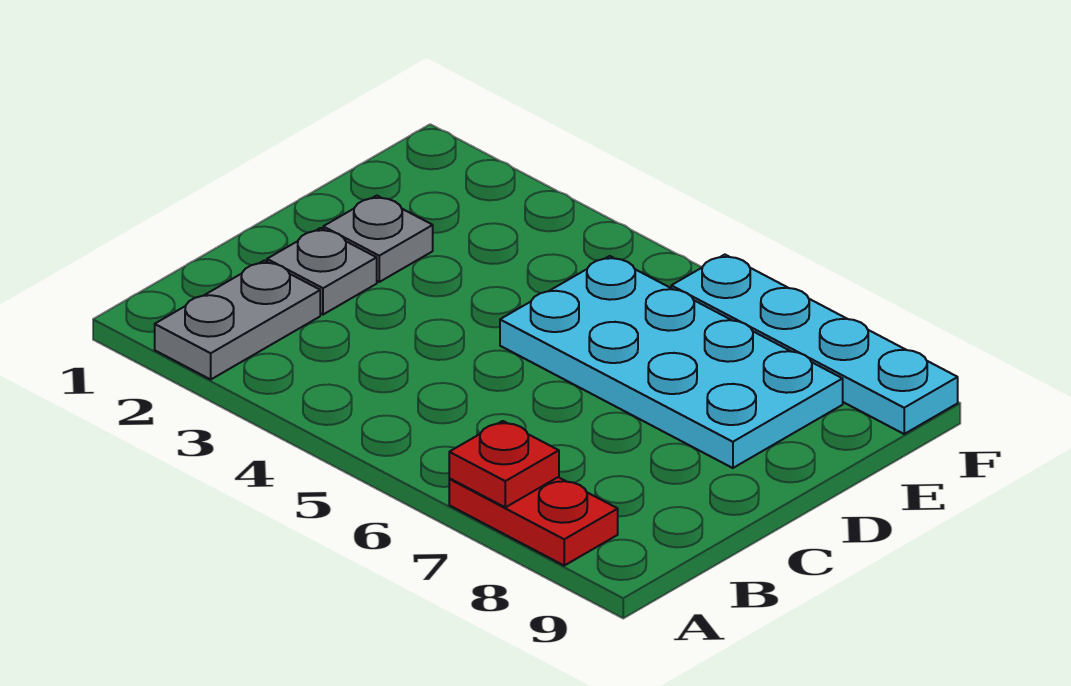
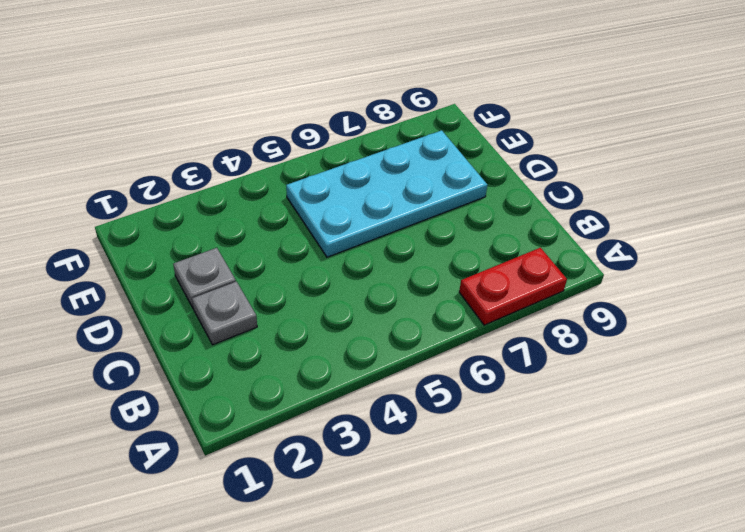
none -> grey plate A2:B2 level 1
none -> cyan plate F6:F9 level 1

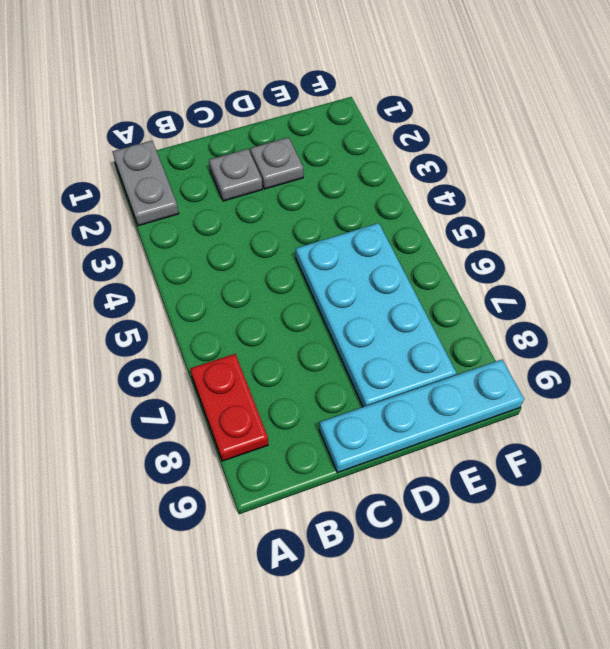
grey plate A1:A2 level 1 -> grey plate A2:B2 level 1
cyan plate C9:F9 level 1 -> cyan plate F6:F9 level 1
none -> red plate A7 level 2

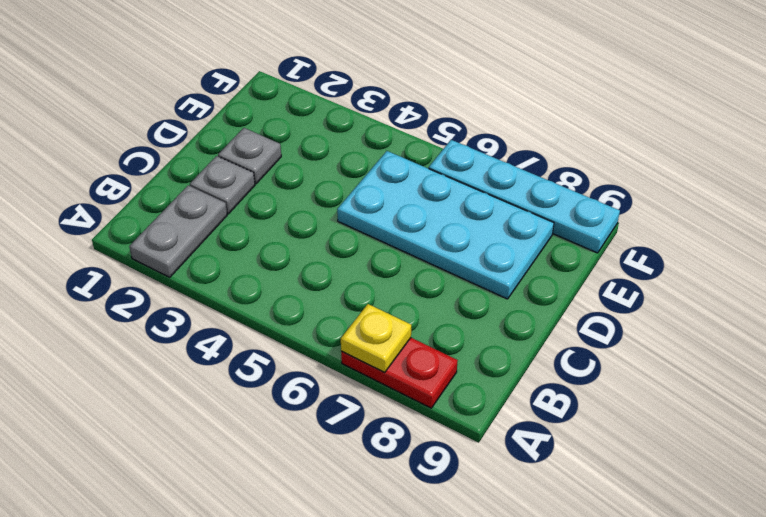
yellow plate A7 level 2 -> red plate A7 level 2

